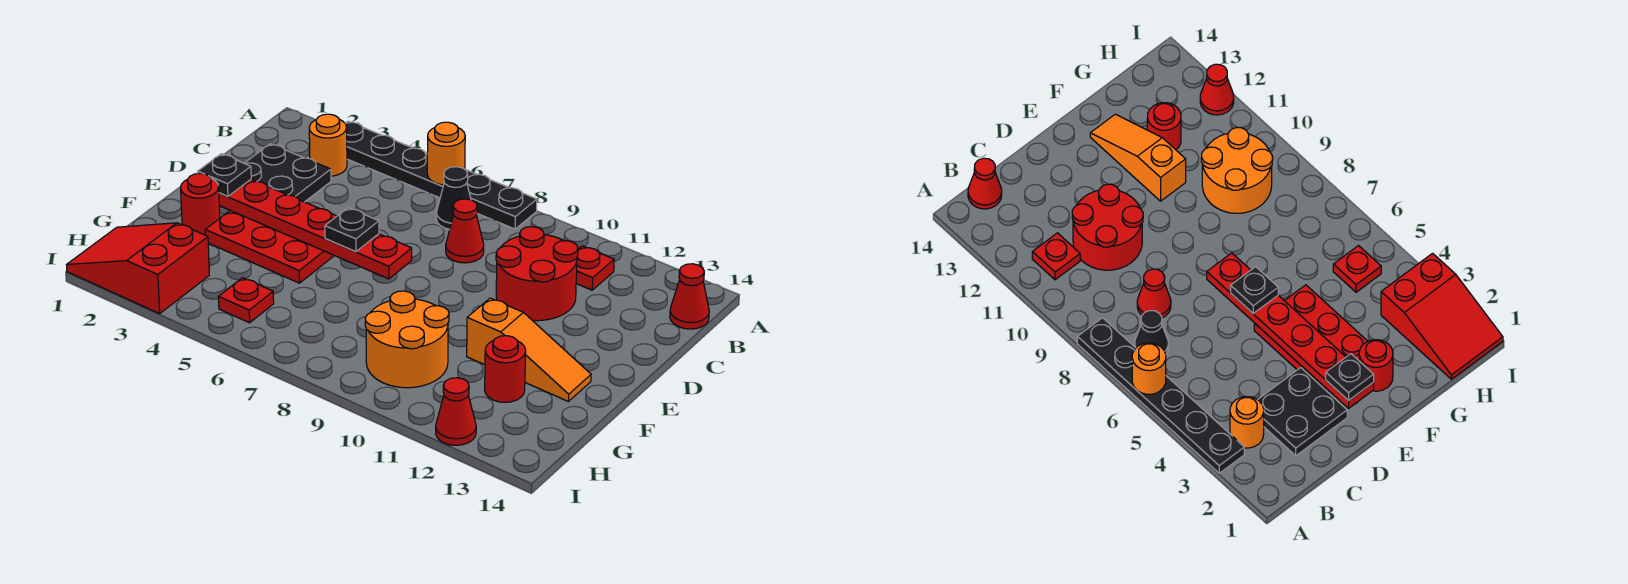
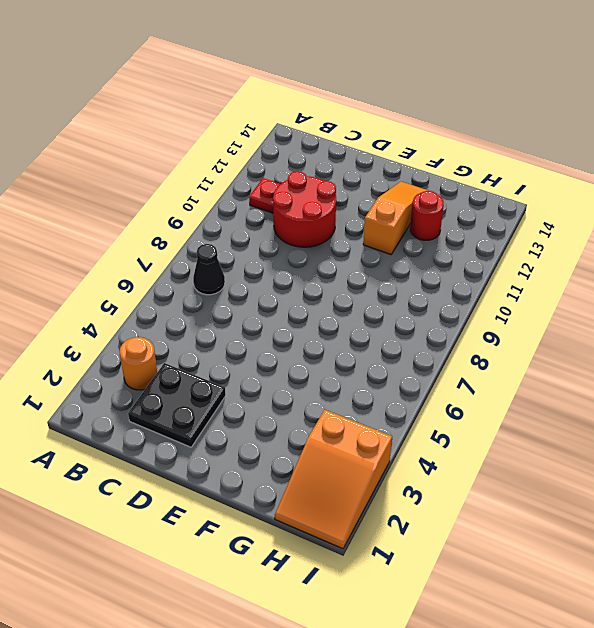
orange slope H1:I3 level 1 top 3 -> red slope H1:I3 level 1 top 3
none -> black plate A3:A8 level 1
none -> red cone B14 level 1
none -> red cone C8 level 1

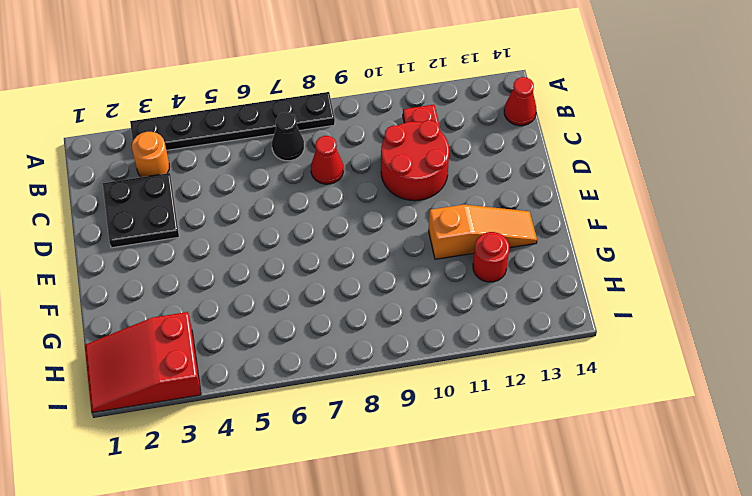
none -> red plate E3:F5 level 1
none -> red round brick F2 level 1
none -> orange round brick G9:H10 level 1

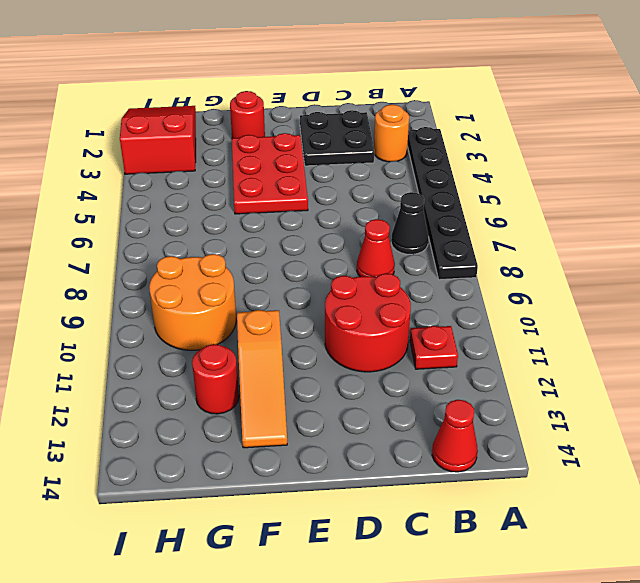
none -> red plate H5 level 1
none -> red cone I12 level 1
none -> orange round brick A6 level 2

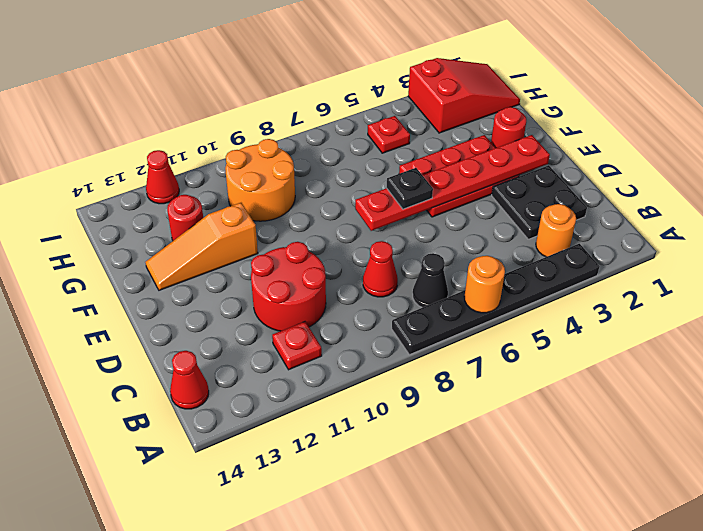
none -> black plate E2 level 3

